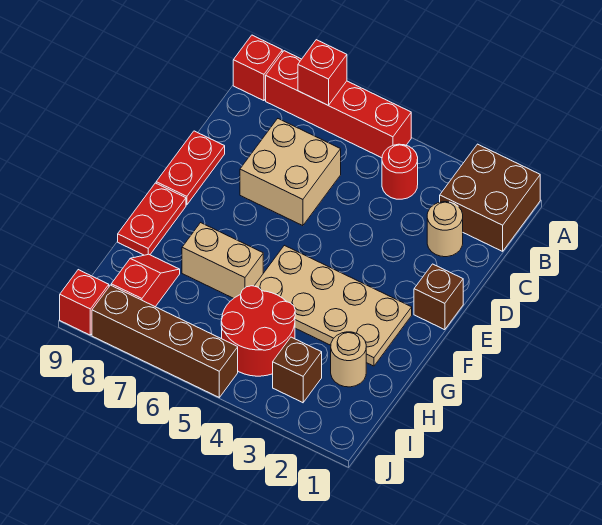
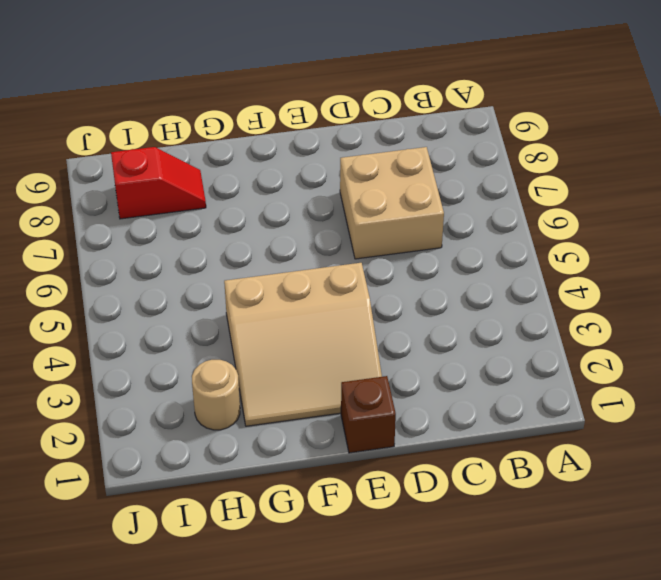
tan slope E2:G4 level 1 top 4 -> tan plate F2:G5 level 1
none -> brown brick A1:B2 level 1
none -> red brick A5:A8 level 1
none -> red brick A9 level 1

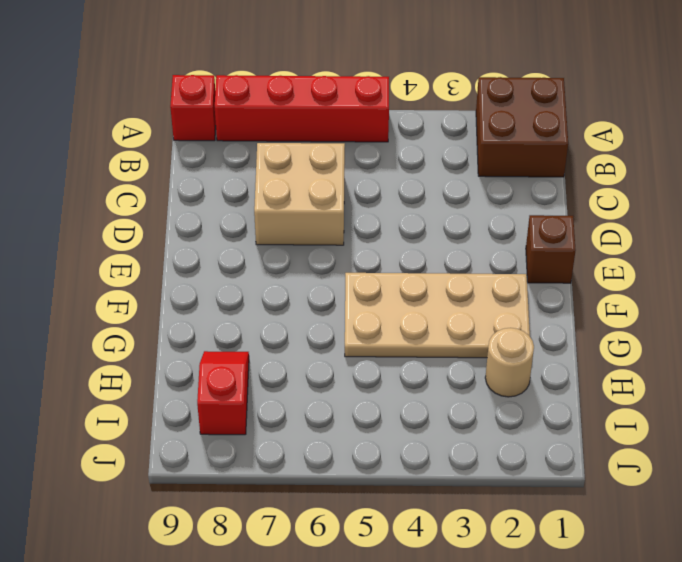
none -> red round brick B4 level 1
none -> tan round brick C2 level 1
none -> red plate D9:E9 level 1

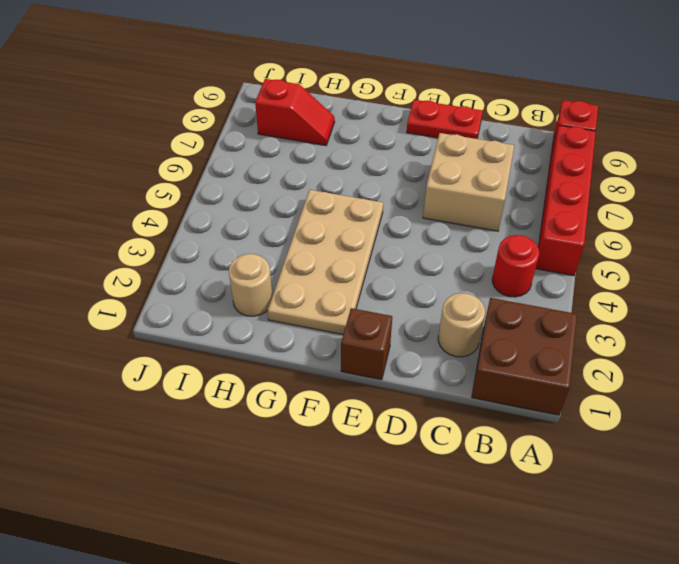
none -> red plate F9:G9 level 1
none -> tan brick G6:G7 level 1
none -> red round brick H4:I5 level 1

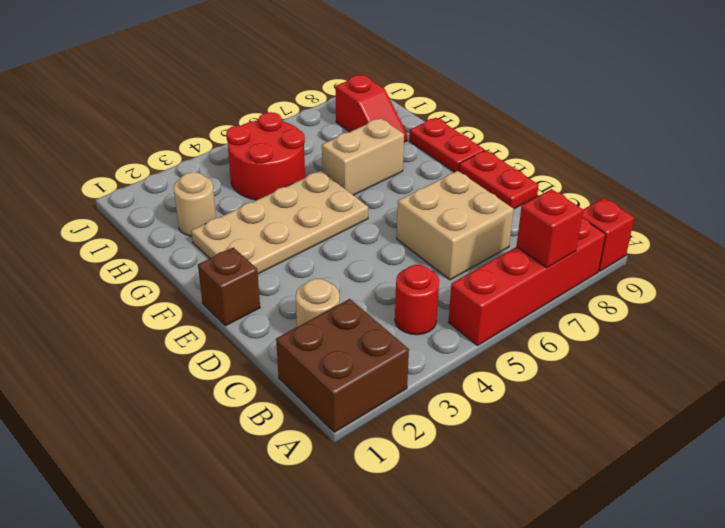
none -> brown brick I3 level 1
none -> brown brick J5:J8 level 1
none -> red brick J9 level 1

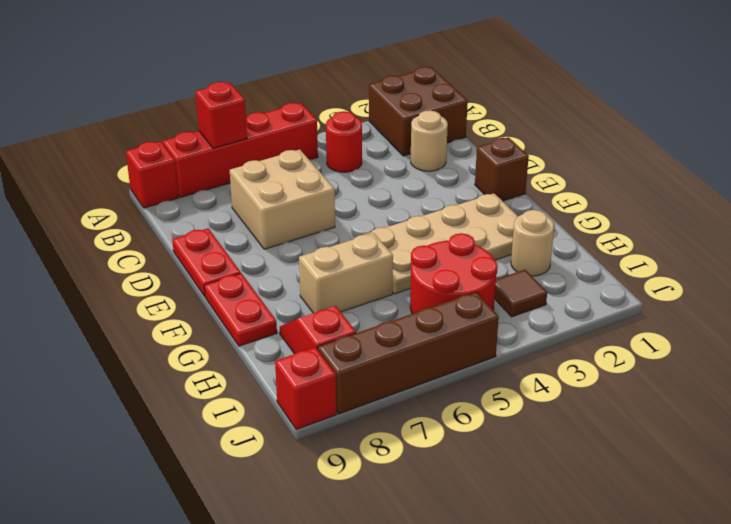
brown tile I3 level 1 -> brown brick I3 level 1

